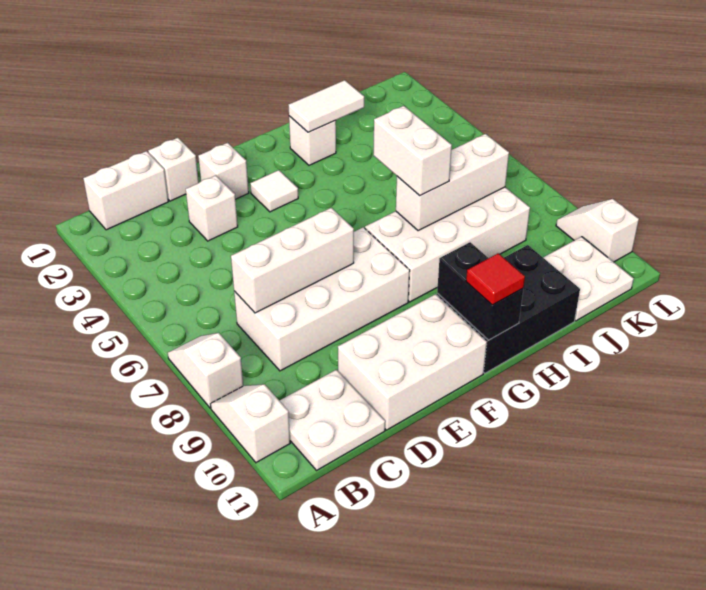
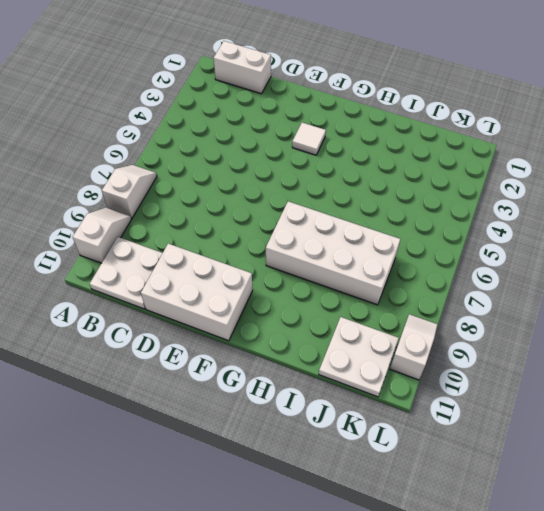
none -> white brick C7:F8 level 1
none -> white brick D1 level 1
none -> white brick D3 level 1

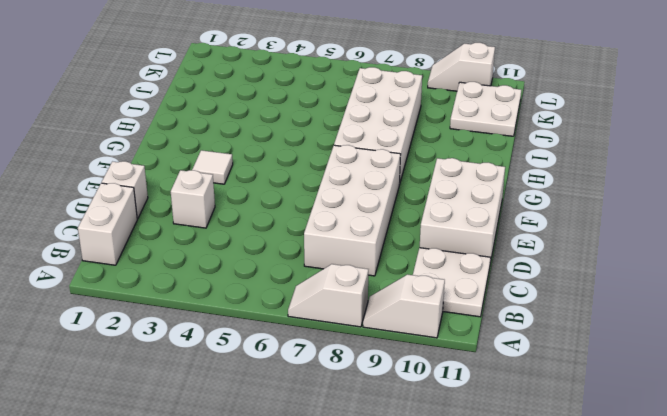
none -> white brick E2 level 1
none -> black brick G10:I11 level 1
none -> white brick H2 level 1

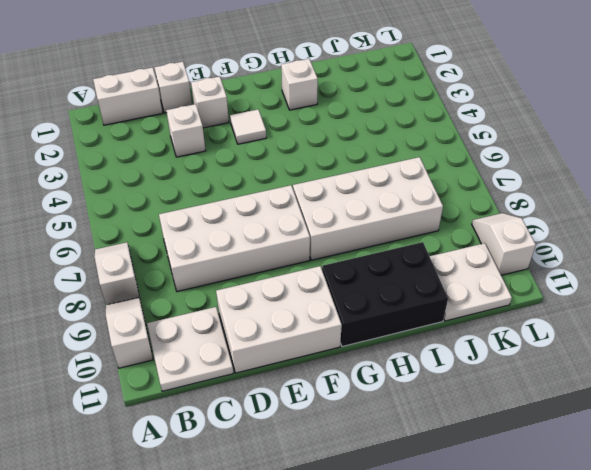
none -> white brick C7:E7 level 2
none -> black brick G10:G11 level 2
none -> white tile H2:I2 level 2

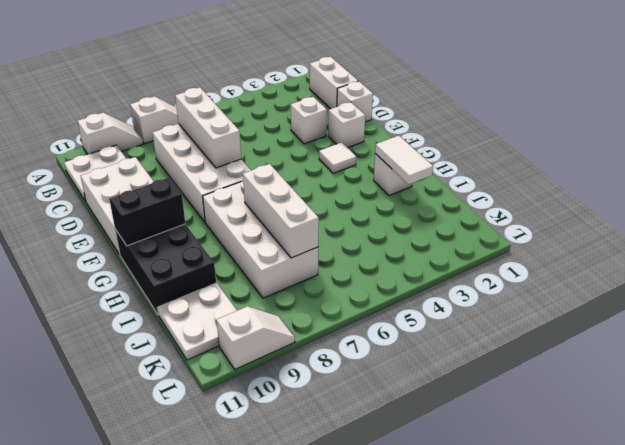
none -> red tile G11 level 3
none -> white brick H6:H7 level 3

